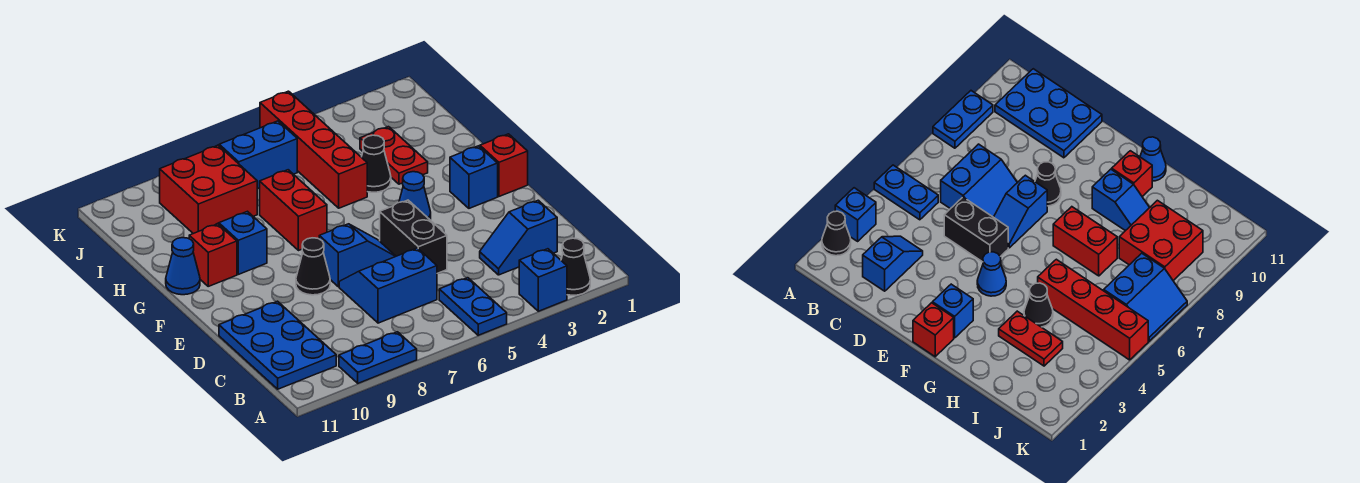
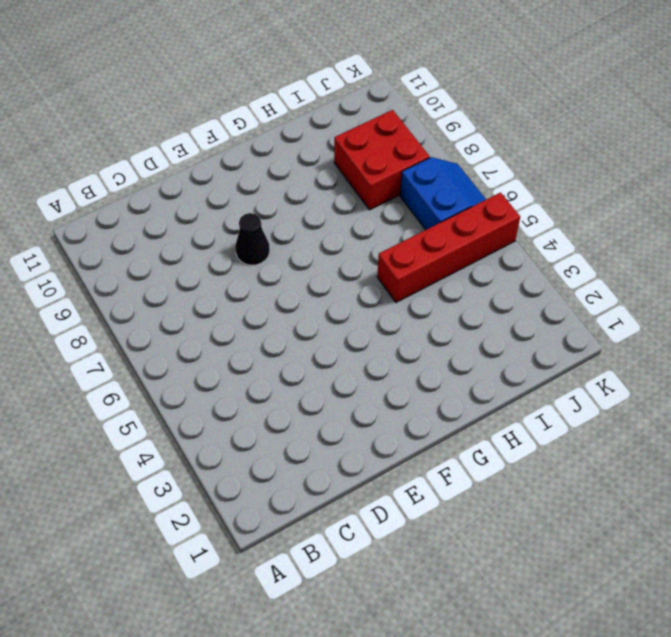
none -> black cone A2 level 1
none -> blue brick A3 level 1
none -> blue plate A5:B5 level 1

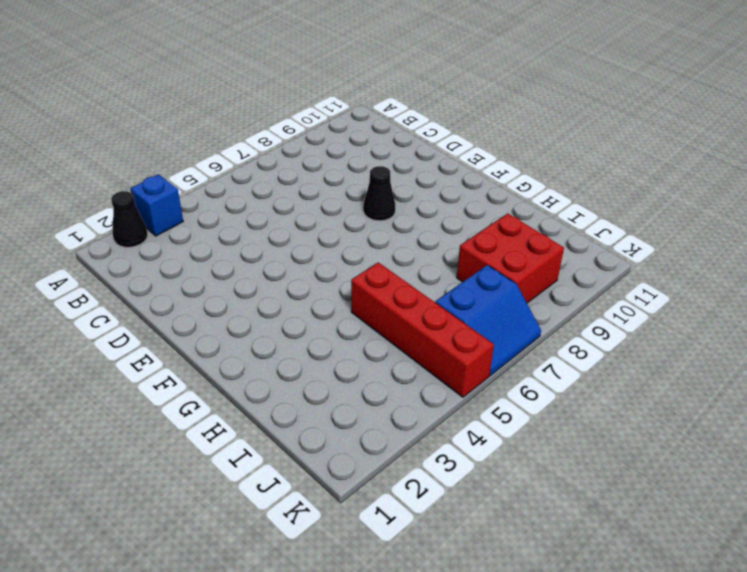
none -> blue plate A5:B5 level 1
none -> blue plate A8:A9 level 1
none -> blue plate B10:D11 level 1

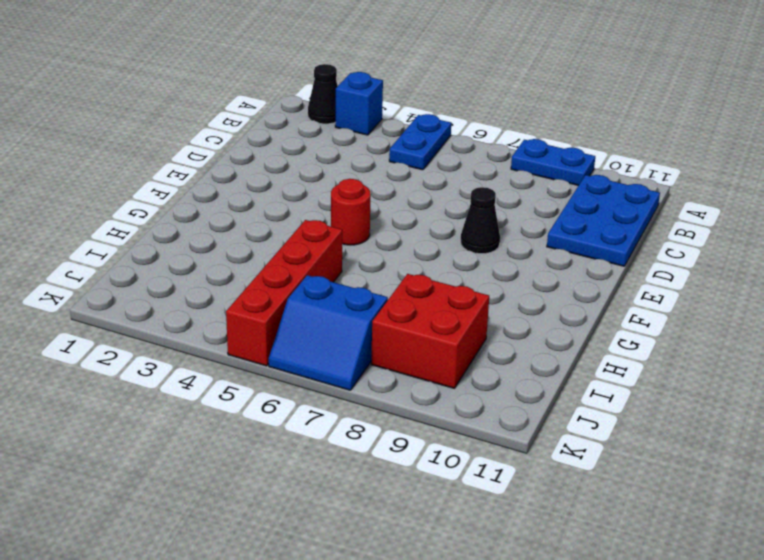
red round brick F5 level 1 -> none
none -> blue slope C2:C3 level 1 top 2
none -> blue slope C6:D7 level 1 top C
none -> black brick D5:E5 level 1

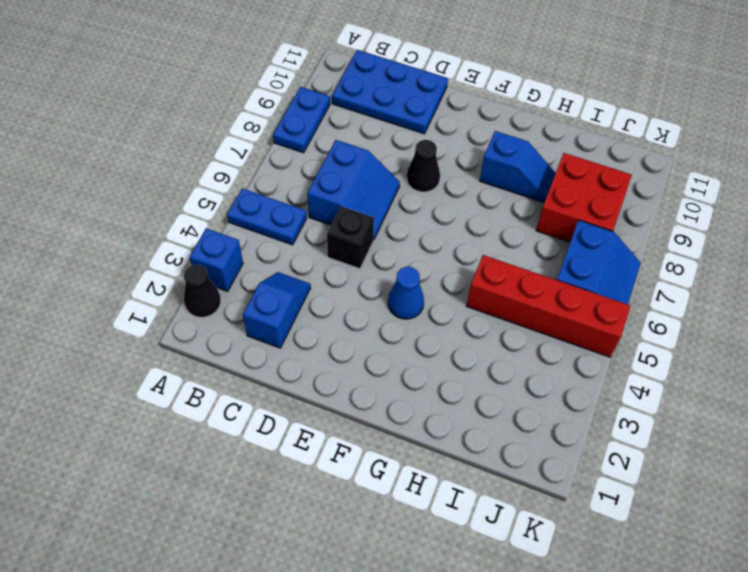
black brick D5 level 1 -> black brick D5:E5 level 1
none -> blue slope E6:E7 level 1 top 7
none -> red brick F1 level 1
none -> blue brick F2 level 1

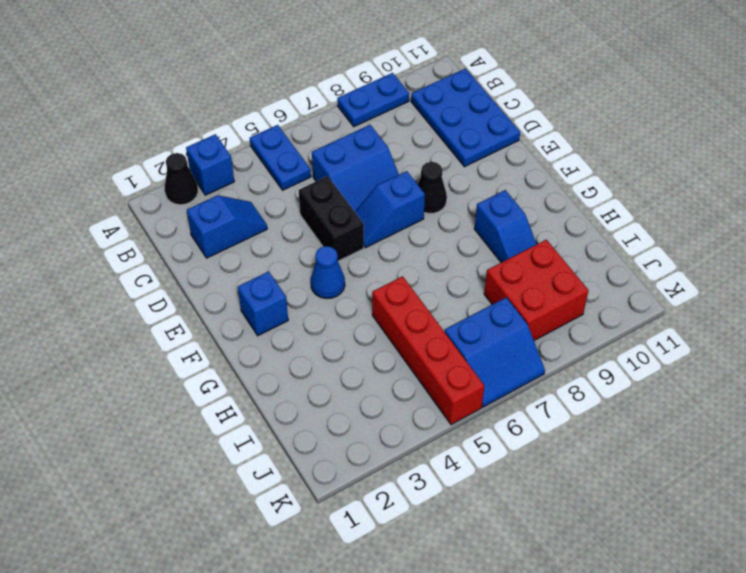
none -> red brick F1 level 1
none -> red brick G7:H7 level 1
none -> red brick G10 level 1

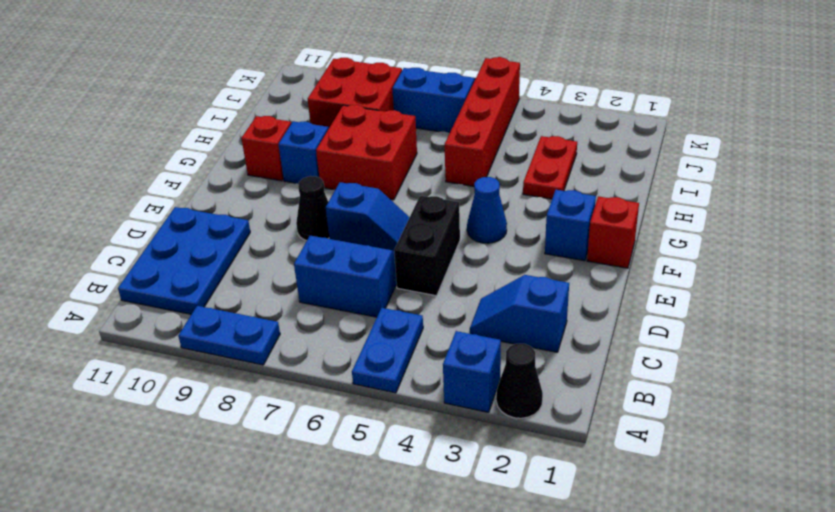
red brick G7:H8 level 1 -> red brick G7:H7 level 1
none -> blue cone G11 level 1
none -> black cone H4 level 1

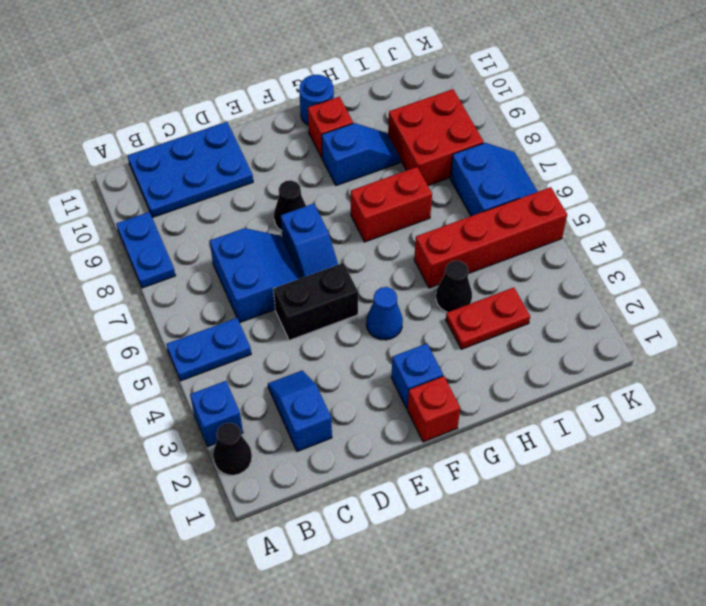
blue round brick G11 level 1 -> blue cone G11 level 1

